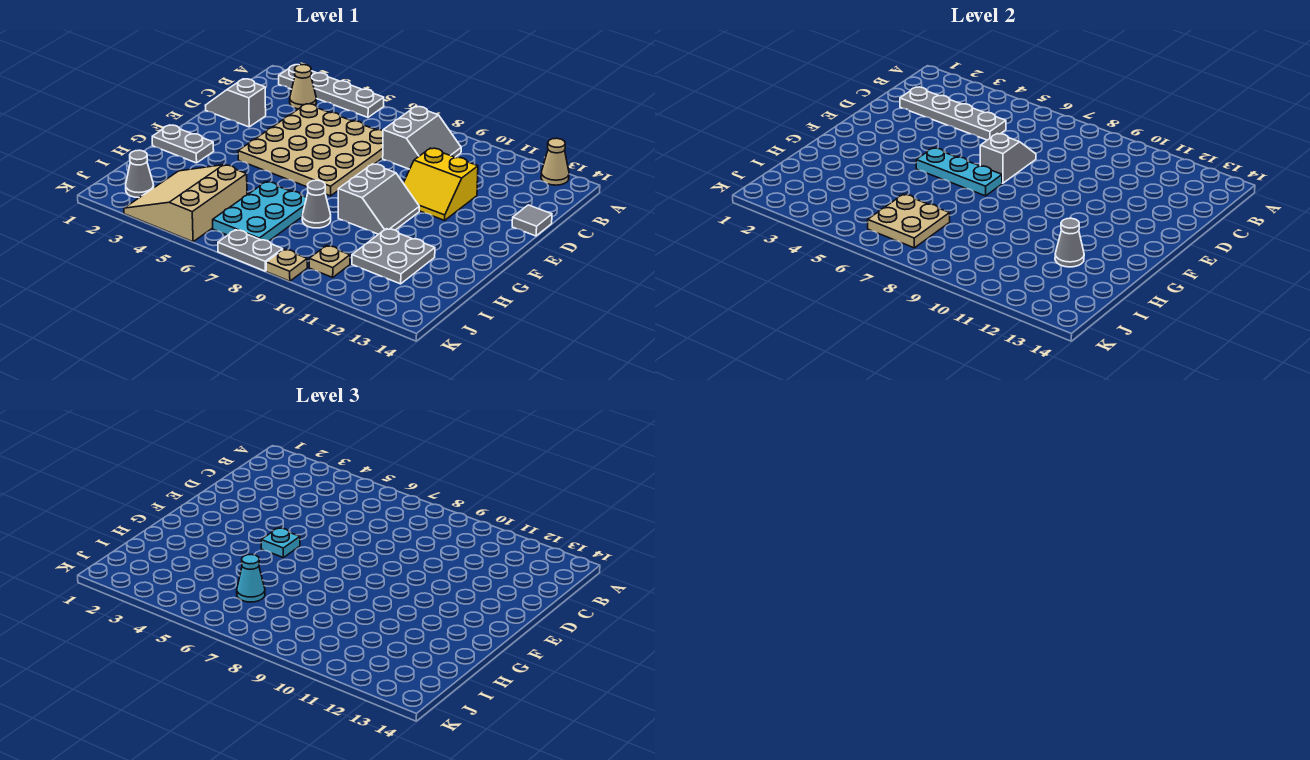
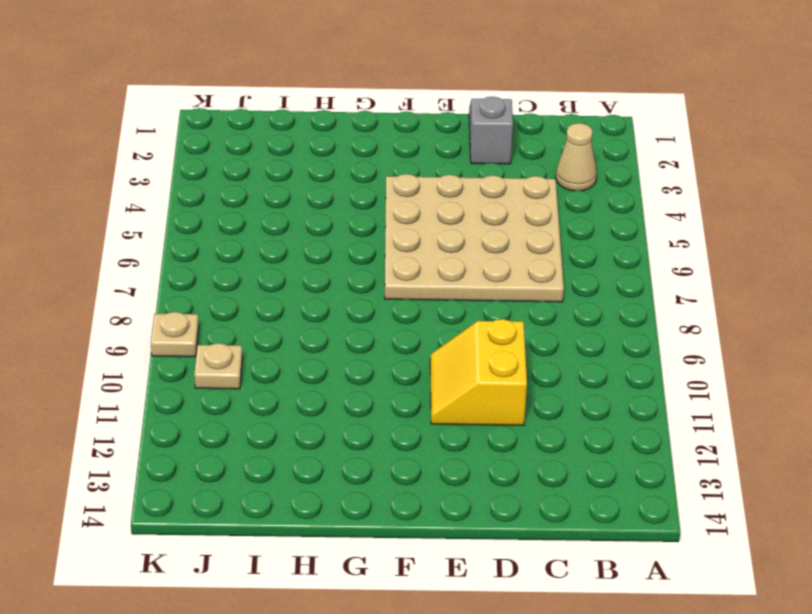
none -> grey plate A2:A5 level 1
none -> tan cone A13 level 1
none -> grey slope B8:C9 level 1 top 8

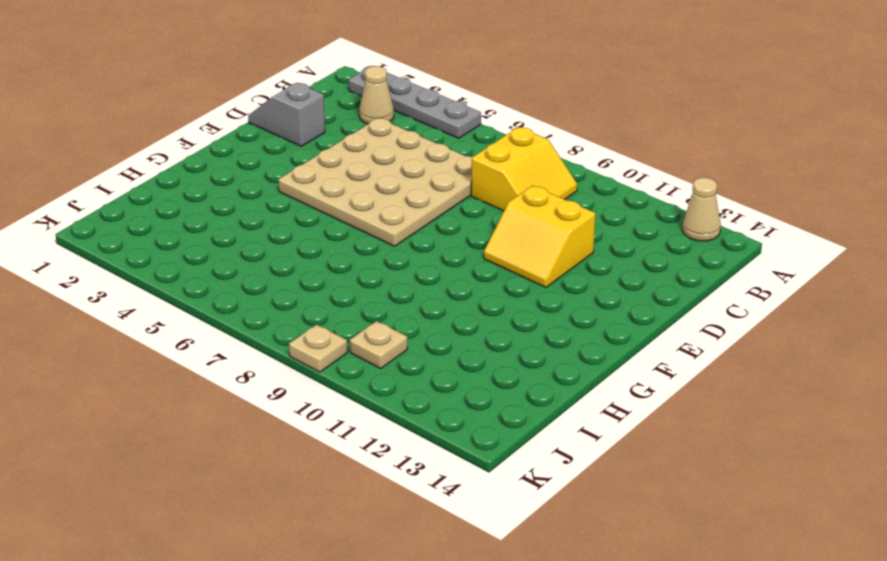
yellow slope B8:C9 level 1 top 8 -> grey slope B8:C9 level 1 top 8
none -> grey tile D14 level 1
none -> grey slope F9:G10 level 1 top 9
none -> grey plate G1:G2 level 1

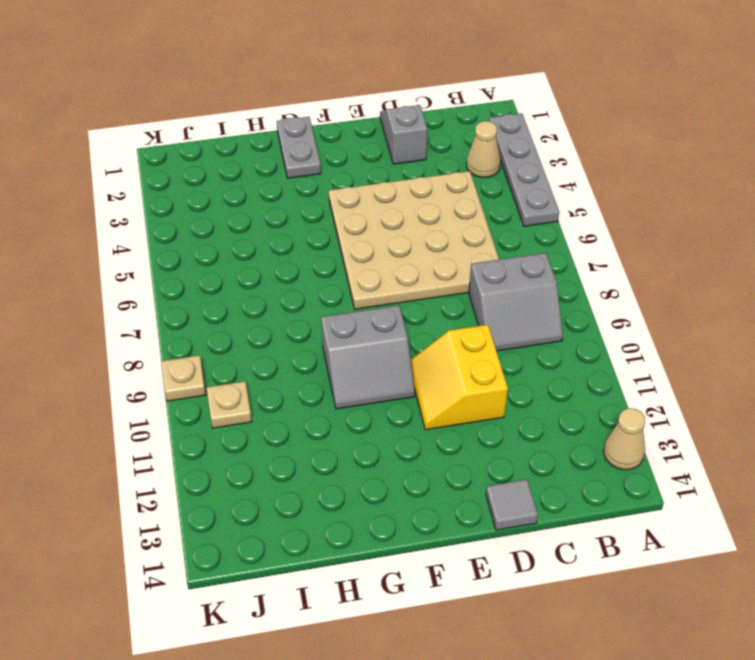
none -> cyan plate H6:J7 level 1
none -> grey cone H8 level 1
none -> grey plate H11:I12 level 1

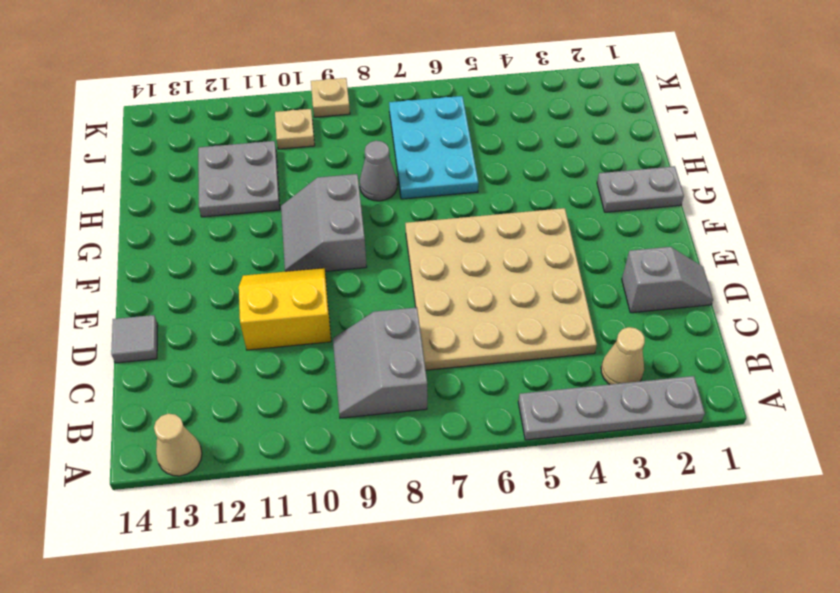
none -> tan slope I3:K5 level 1 top 5
none -> grey cone J2 level 1
none -> grey plate K7:K8 level 1

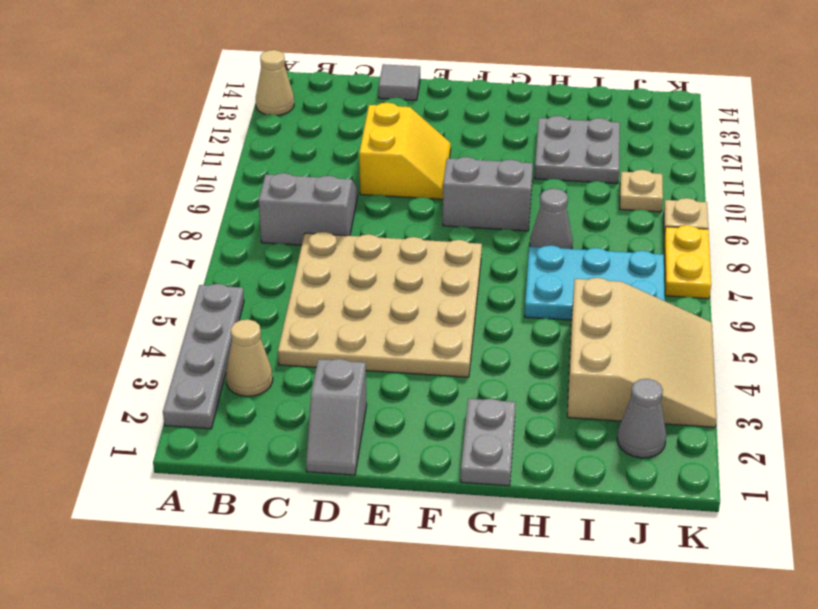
tan slope I3:K5 level 1 top I -> tan slope I3:K5 level 1 top 5
yellow plate K7:K8 level 1 -> grey plate K7:K8 level 1
none -> grey plate C2:C5 level 2
none -> grey slope D7:E7 level 2 top E
none -> cyan plate F5:F7 level 2

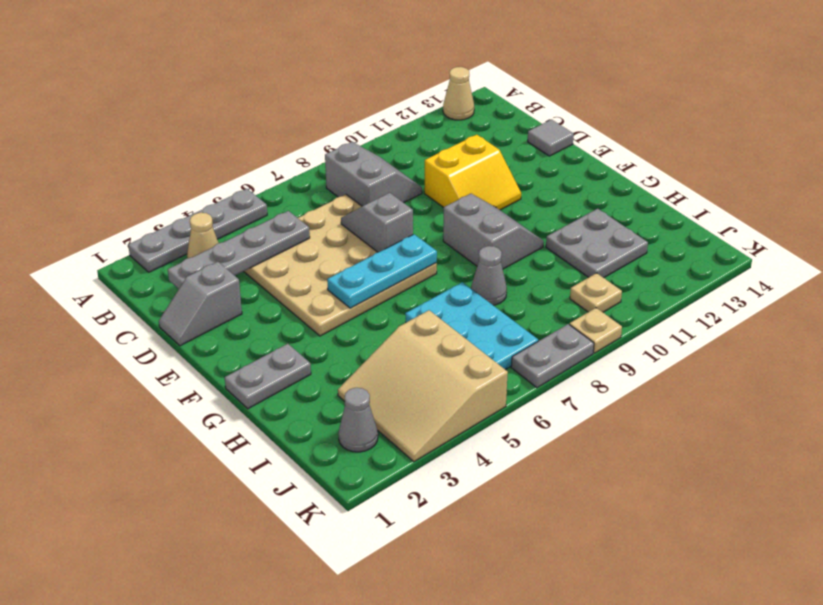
none -> grey cone H12 level 2
none -> tan plate I6:J7 level 2
none -> cyan plate F5 level 3

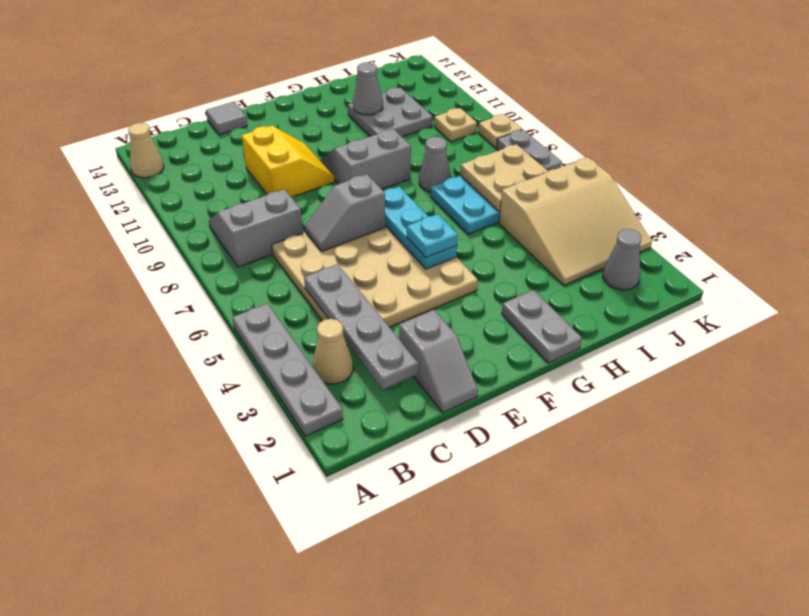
none -> cyan cone I6 level 3

